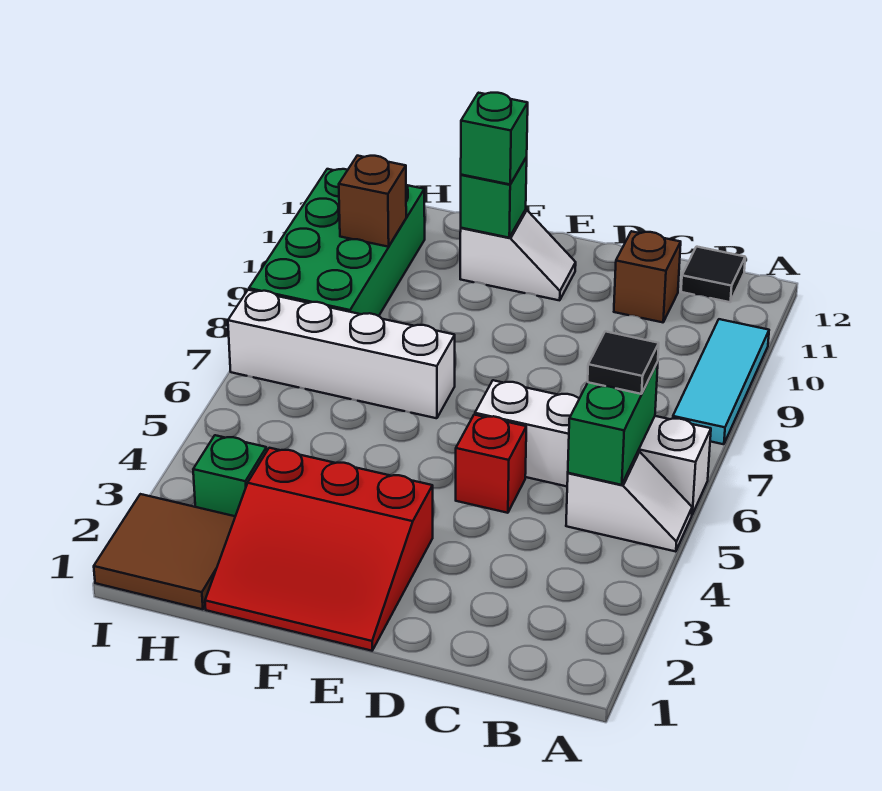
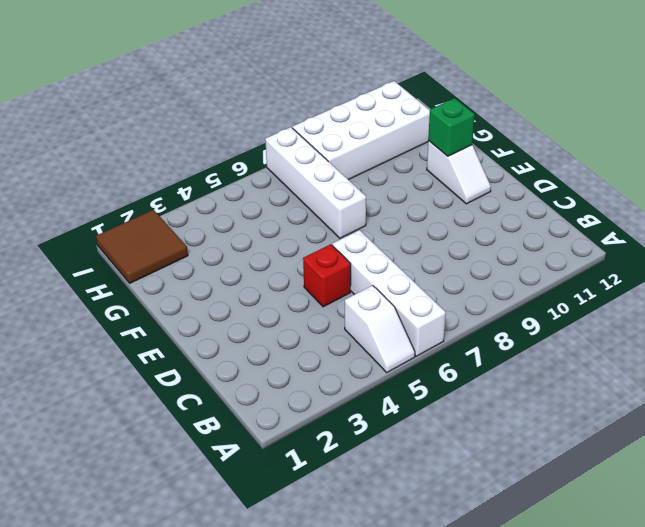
white brick H8:I11 level 1 -> green brick H8:I11 level 1
none -> cyan tile A8:A10 level 1
none -> black tile B12 level 1
none -> brown brick C11 level 1

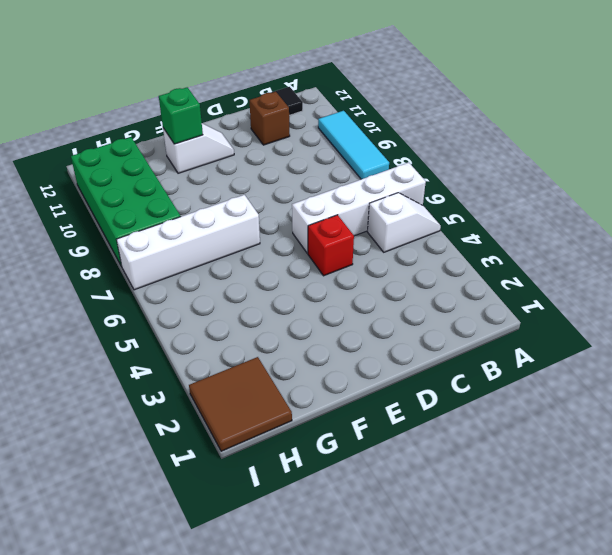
none -> red slope E1:G3 level 1 top 3
none -> green brick H3 level 1
none -> green brick B5:B6 level 2

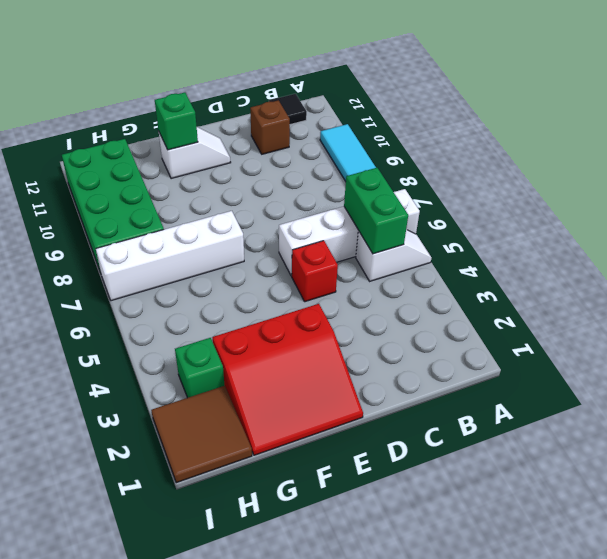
none -> brown brick H10 level 2
none -> black tile B6 level 3
none -> green brick F11 level 3

